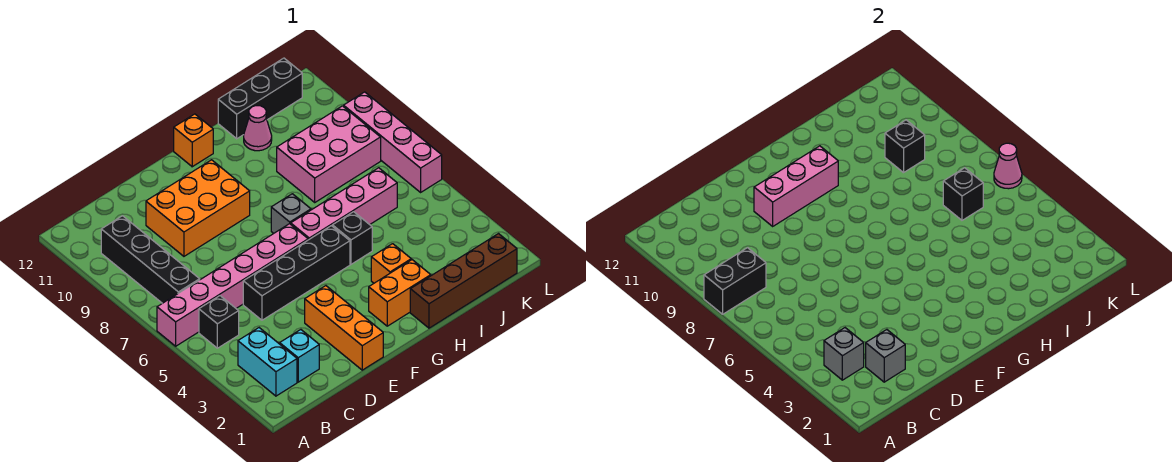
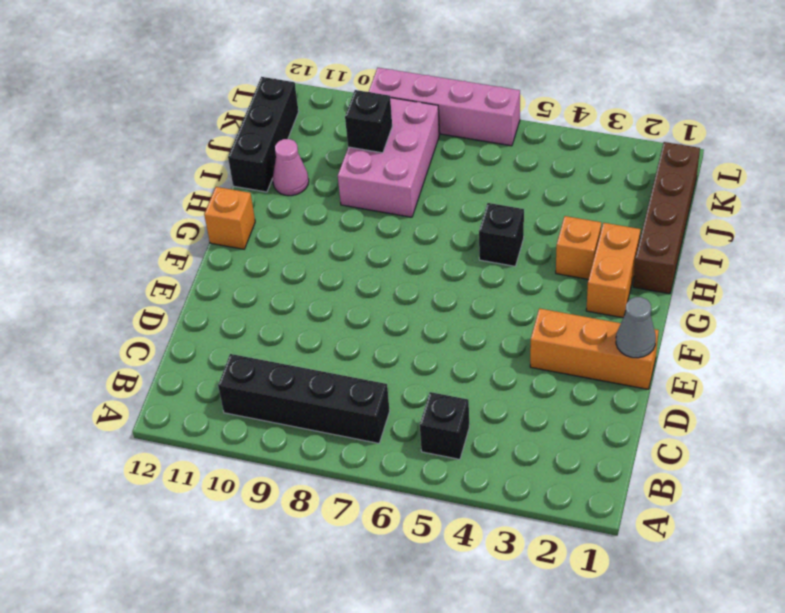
grey cone E1 level 2 -> none
none -> pink brick A6:F6 level 1
none -> cyan brick B2:B3 level 1
none -> cyan brick C2 level 1

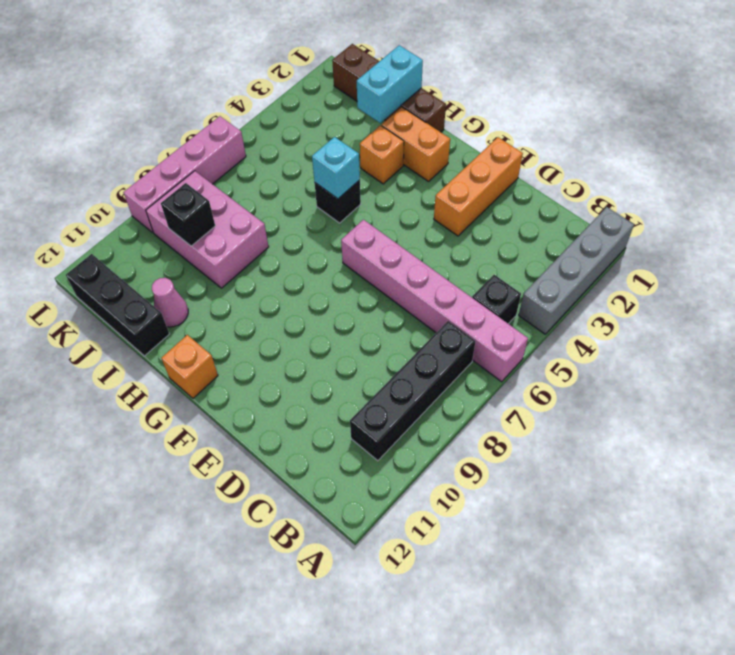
grey brick A1:A4 level 1 -> none
cyan brick H5 level 2 -> cyan brick C2 level 1
cyan brick I1:I2 level 2 -> cyan brick B2:B3 level 1
none -> black brick D5:G5 level 1
none -> orange brick D9:F10 level 1
none -> pink brick G6:J6 level 1

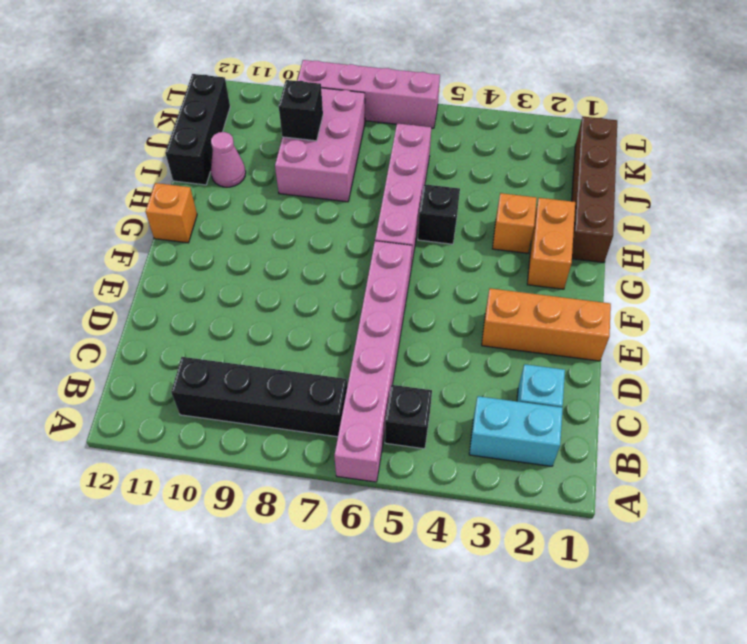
none -> black brick D5:G5 level 1
none -> orange brick D9:F10 level 1
none -> grey brick G7 level 1

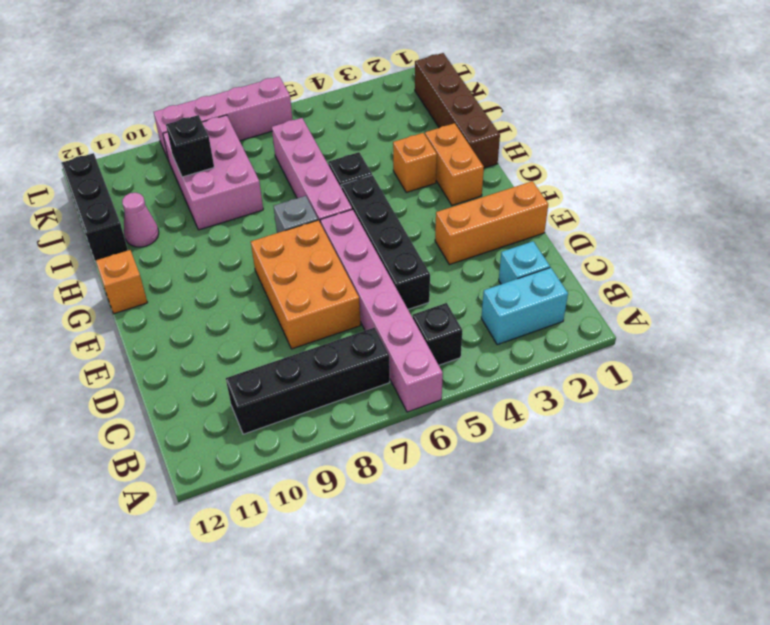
orange brick D7:F8 level 1 -> orange brick D9:F10 level 1
none -> black brick A8:B8 level 2
none -> grey brick B3 level 2
none -> grey brick C2 level 2

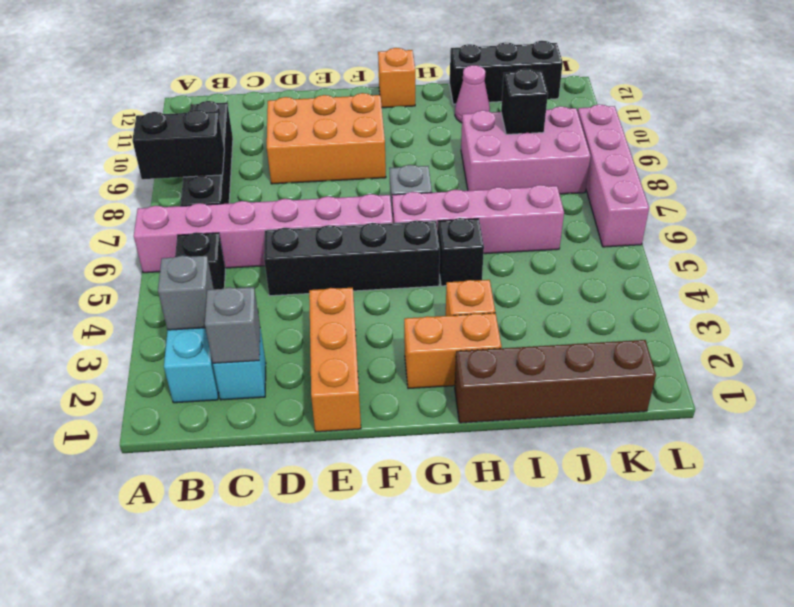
none -> pink brick E10:G10 level 2
none -> black brick J6 level 2
none -> pink cone L6 level 2

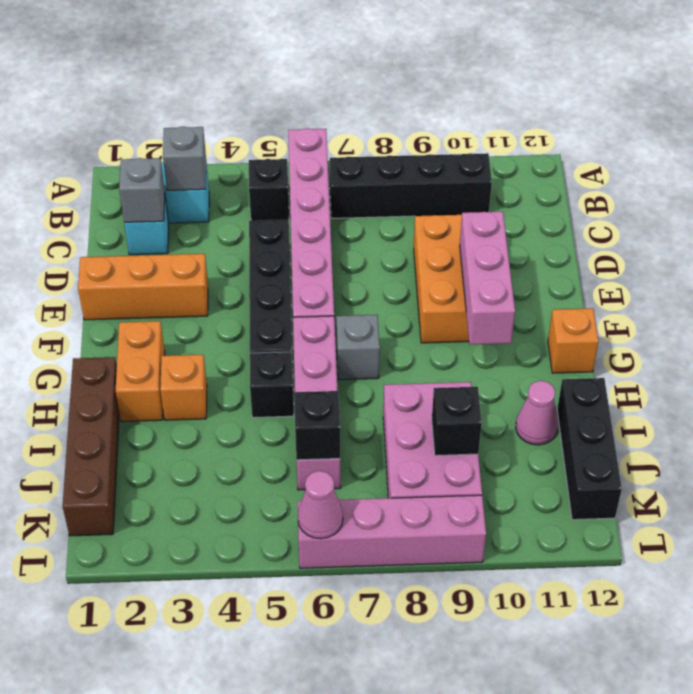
none -> black brick A8:B8 level 2

